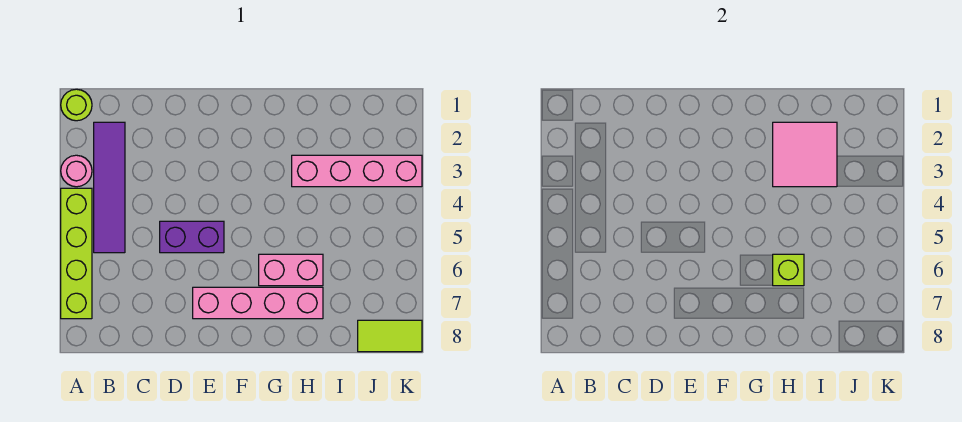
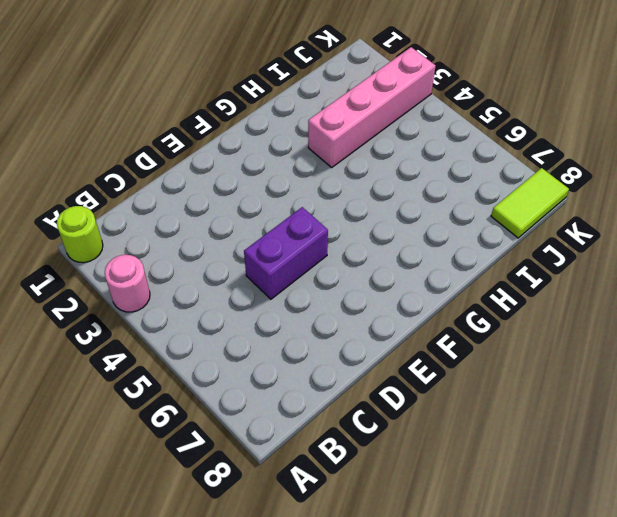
none -> lime brick A4:A7 level 1
none -> purple tile B2:B5 level 1

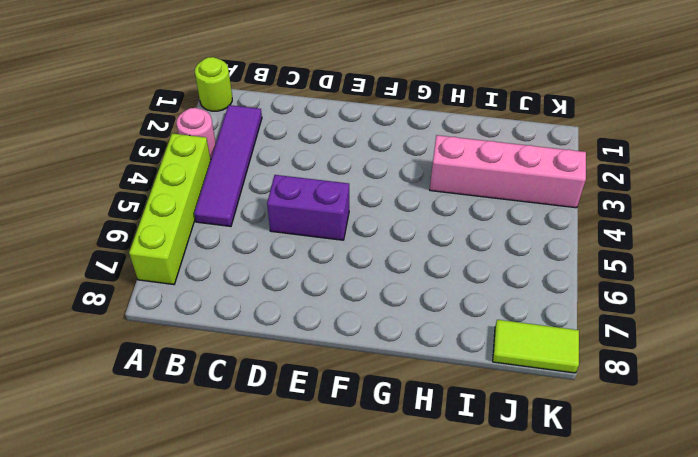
none -> pink brick E7:H7 level 1
none -> pink brick G6:H6 level 1

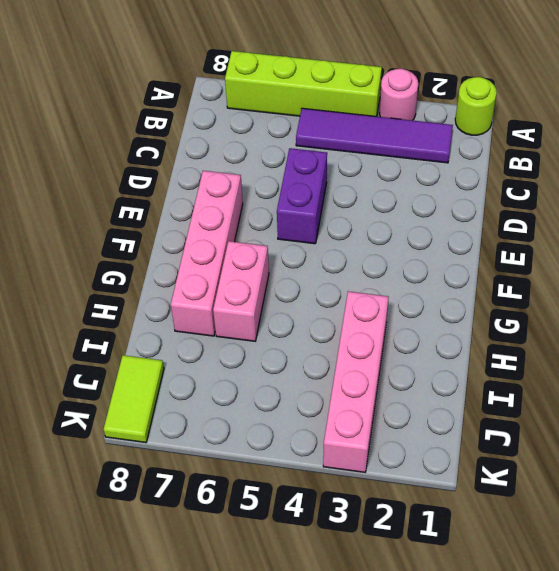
none -> pink tile H2:I3 level 2
none -> lime brick H6 level 2

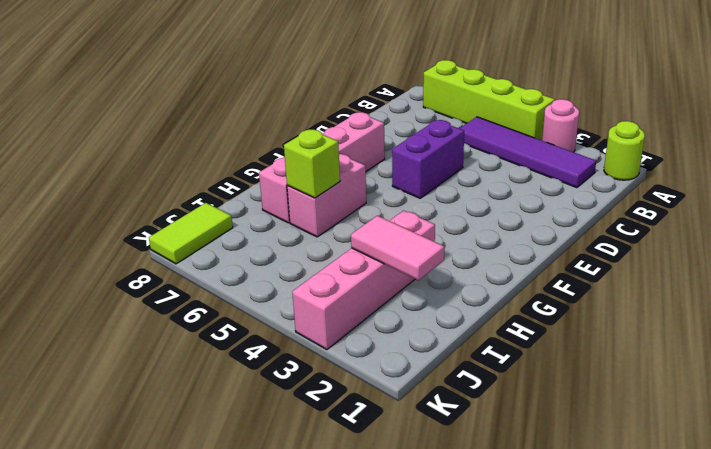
pink tile I2:I3 level 2 -> pink tile H2:I3 level 2

